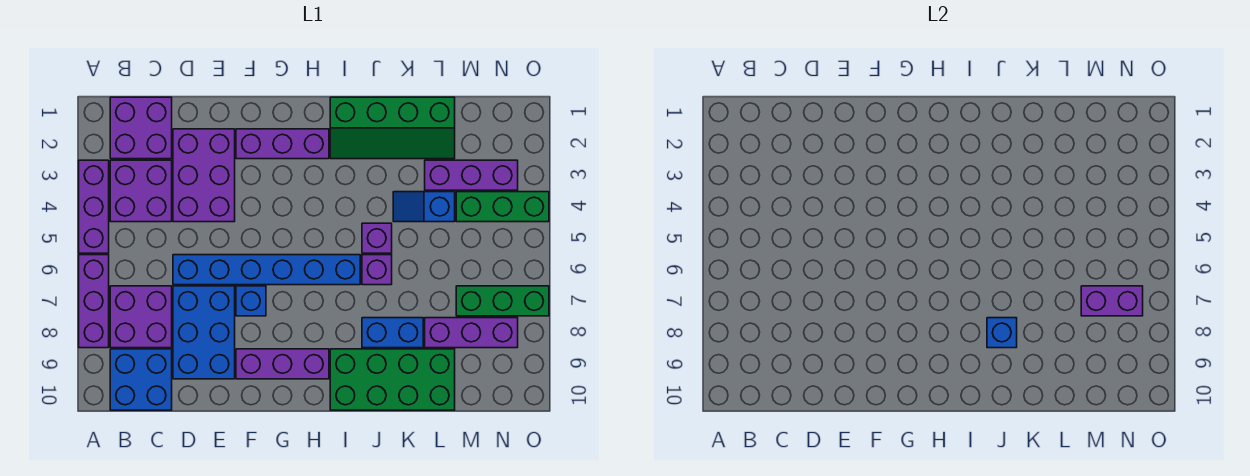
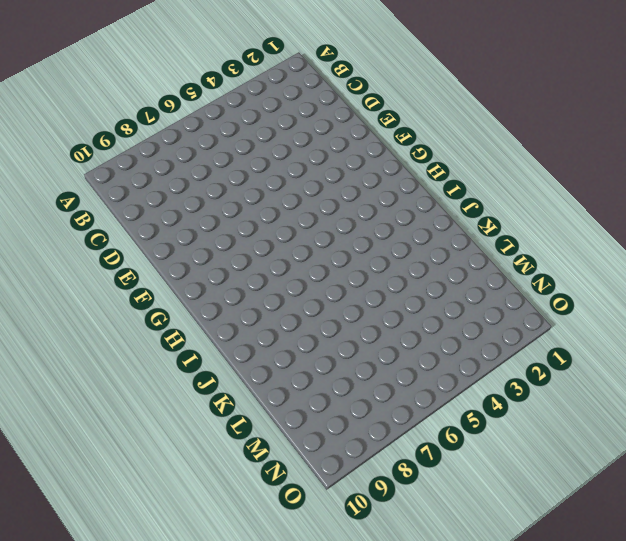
none -> purple brick A3:A5 level 1
none -> purple brick A6:A8 level 1
none -> purple brick B1:C2 level 1

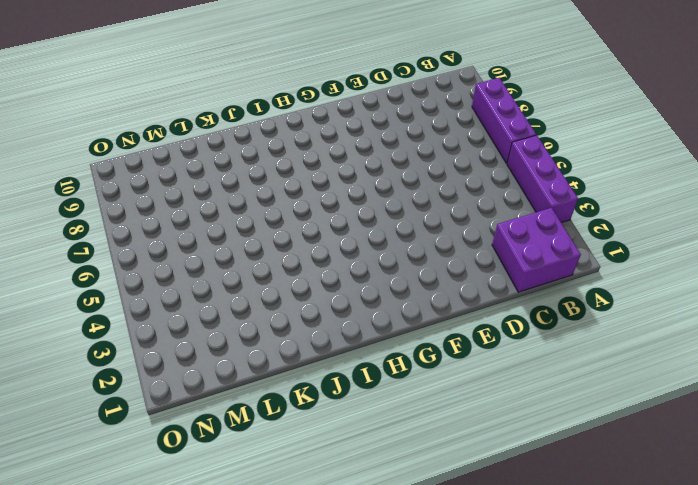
none -> purple brick B3:C4 level 1
none -> purple brick B7:C8 level 1
none -> blue brick B9:C10 level 1

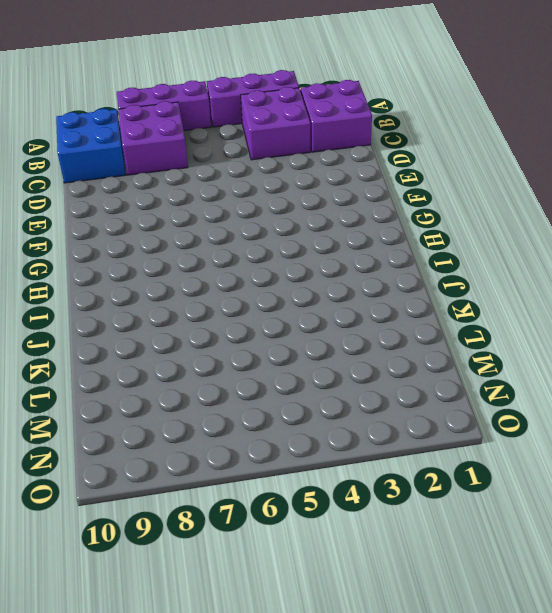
none -> purple brick D2:E4 level 1
none -> blue brick D6:I6 level 1
none -> blue brick D7:E9 level 1

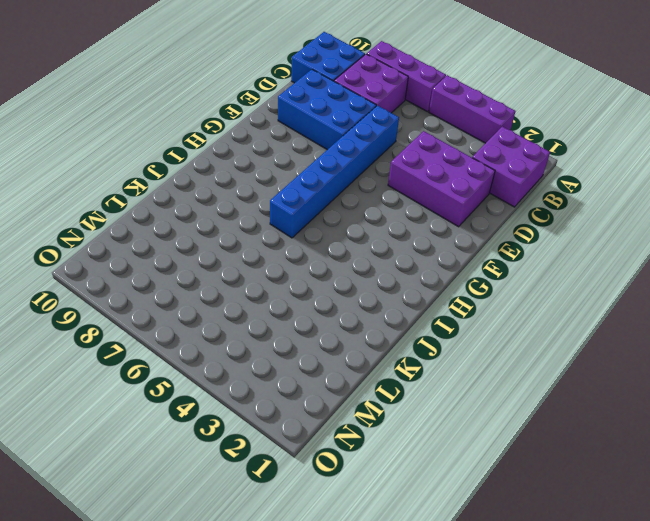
none -> purple brick B3:C4 level 1
none -> purple brick F2:H2 level 1
none -> blue brick F7 level 1

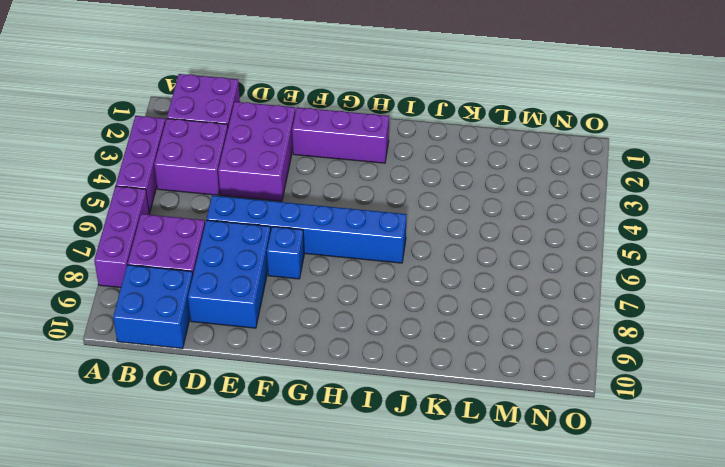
none -> purple brick F9:H9 level 1
none -> green slope I1:L2 level 1 top 1
none -> green brick I9:L10 level 1

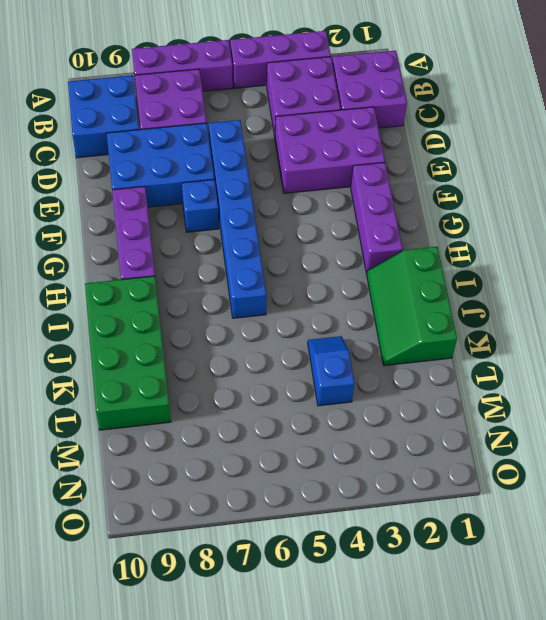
green slope I1:K2 level 1 top 1 -> green slope I1:L2 level 1 top 1
none -> purple brick J5 level 1
none -> purple brick J6 level 1
none -> blue brick J8:K8 level 1

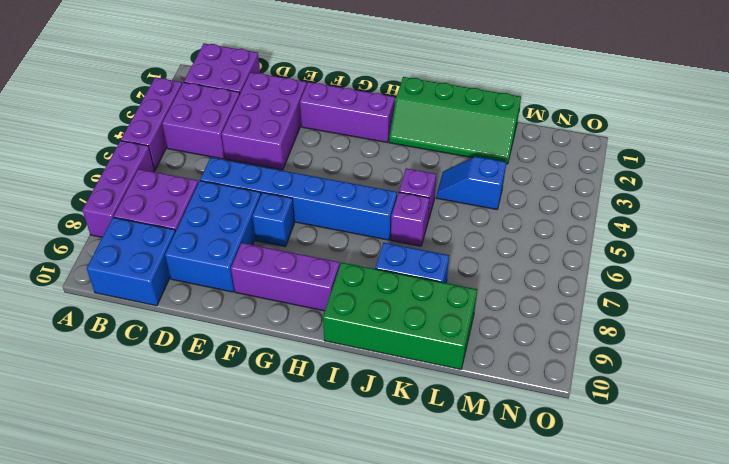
none -> purple brick L3:N3 level 1
none -> purple brick L8:N8 level 1
none -> green brick M4:O4 level 1

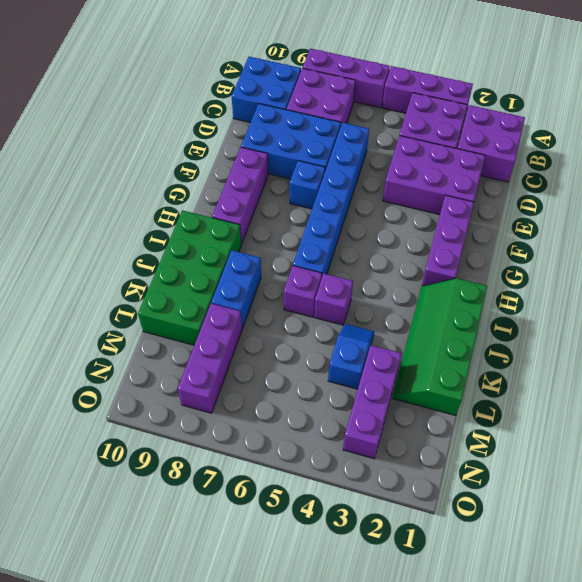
none -> green brick M4:O4 level 1
none -> green brick M7:O7 level 1
none -> blue brick J8 level 2

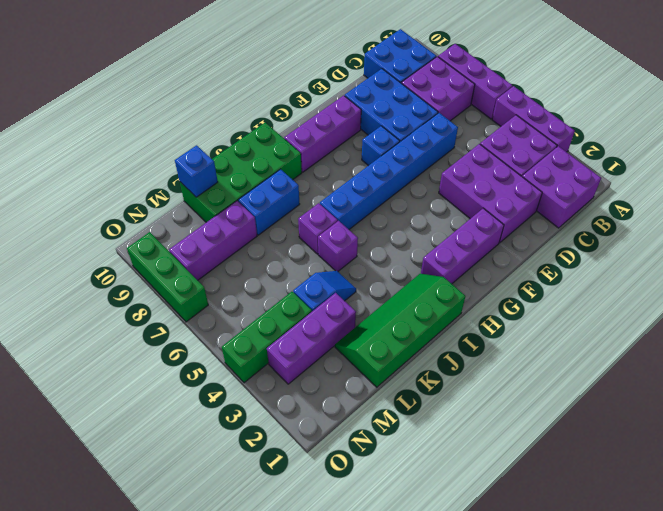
blue brick L10 level 2 -> blue brick J8 level 2
green brick O7:O9 level 1 -> green brick M7:O7 level 1
none -> purple brick M7:N7 level 2

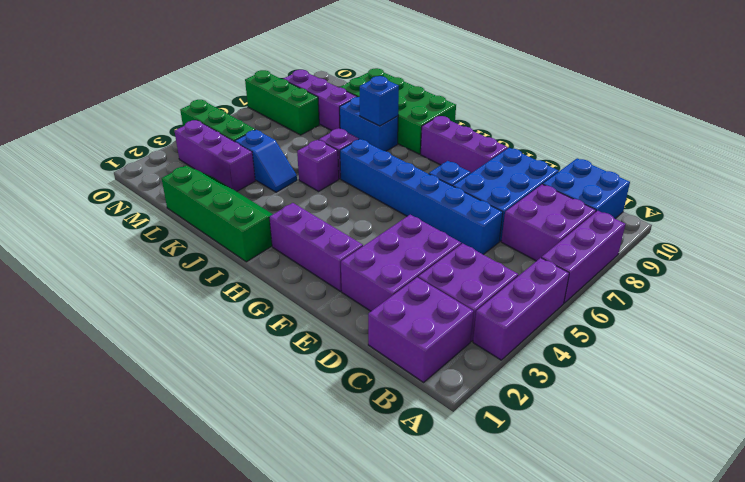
none -> purple brick M7:N7 level 2

